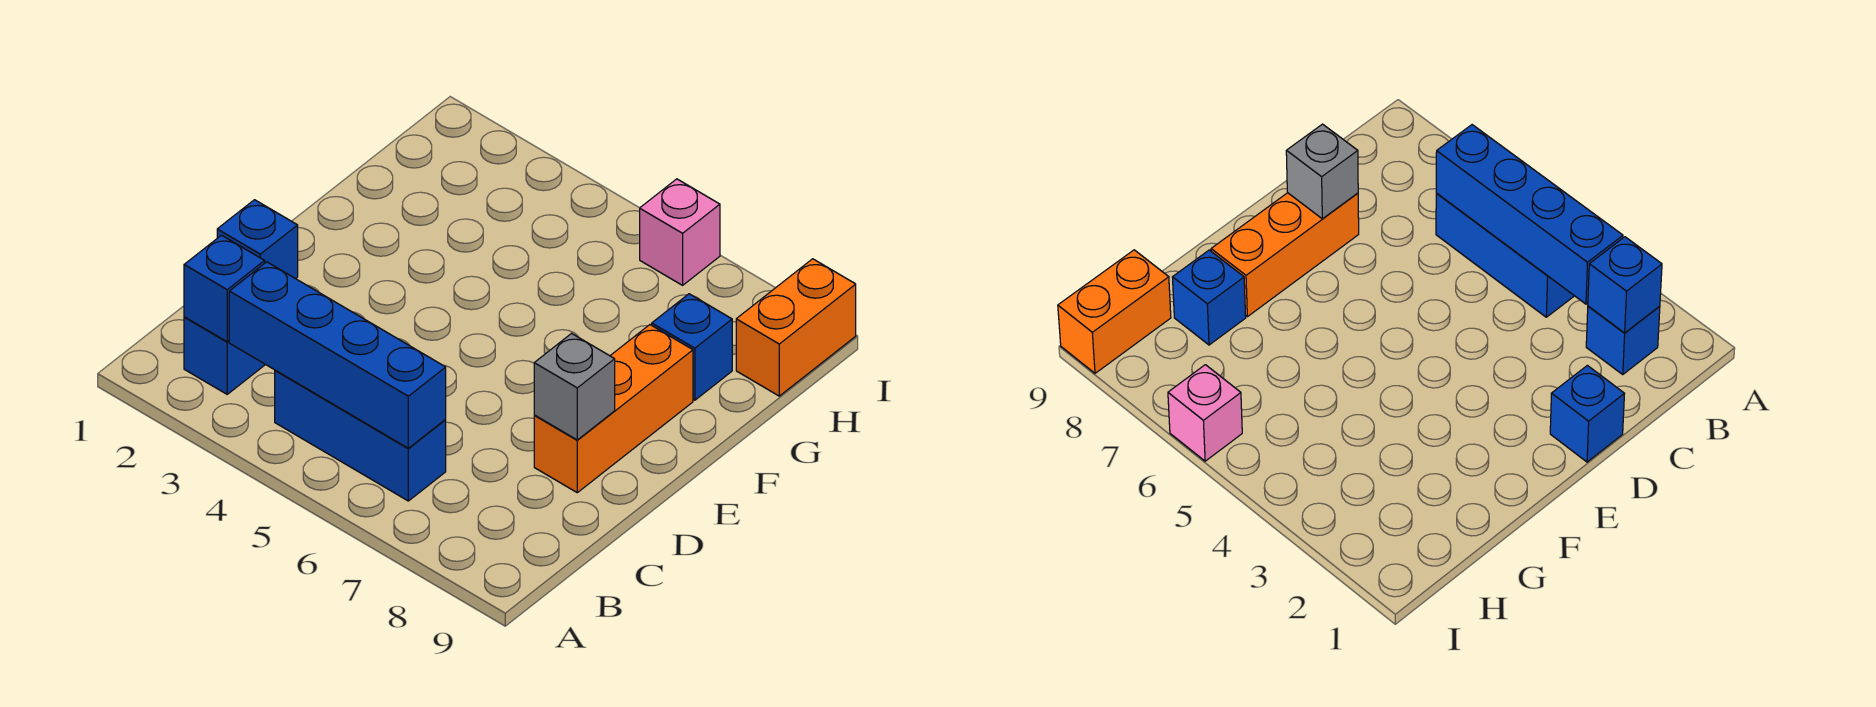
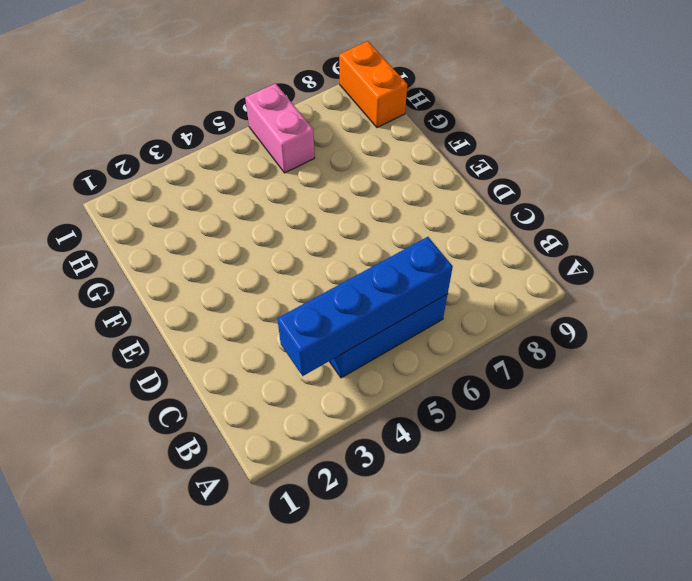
pink brick H6:I6 level 1 -> pink brick I6 level 1
none -> blue brick B2 level 1
none -> blue brick D1 level 1

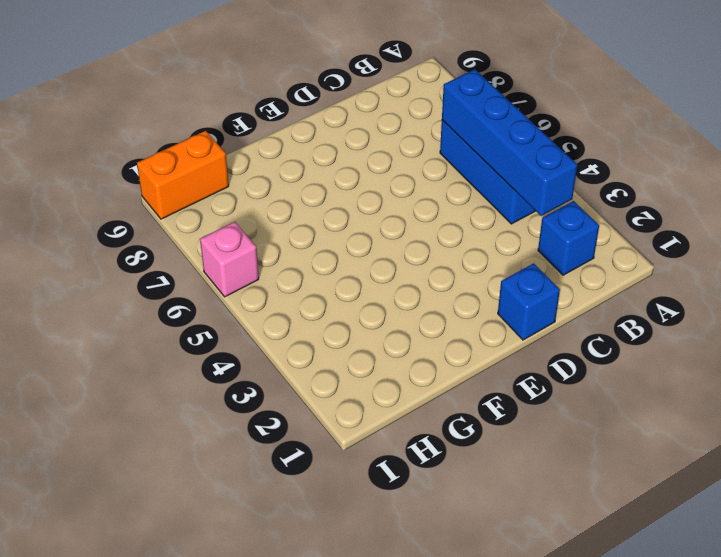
none -> orange brick D8:F8 level 1
none -> blue brick G8 level 1

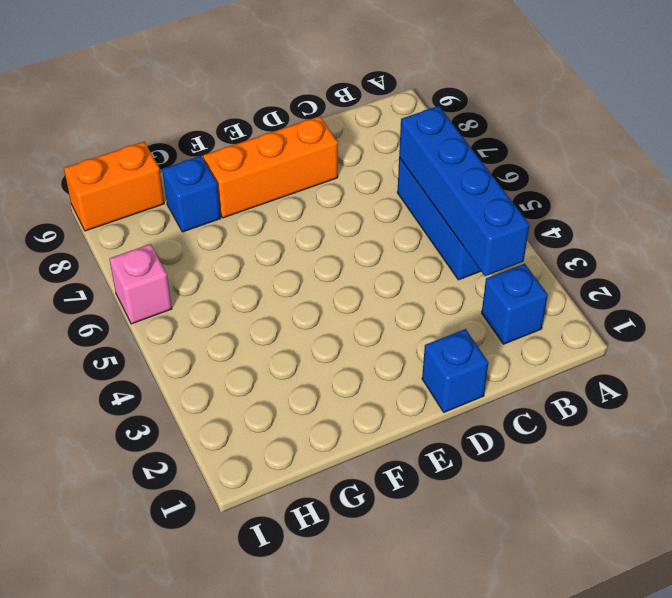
none -> blue brick B2 level 2
none -> grey brick D8 level 2

